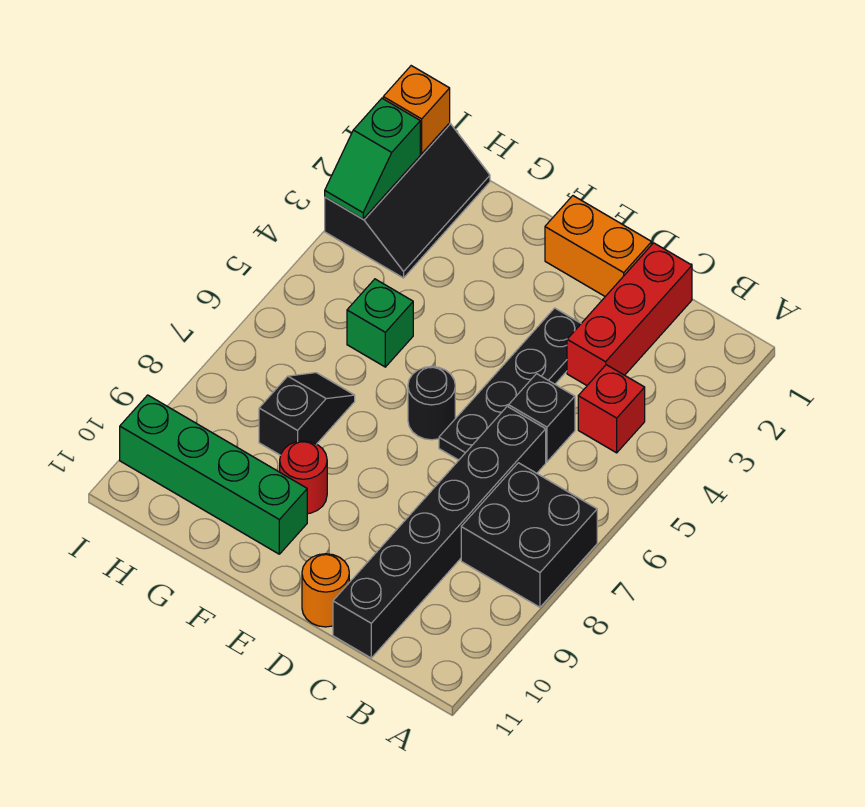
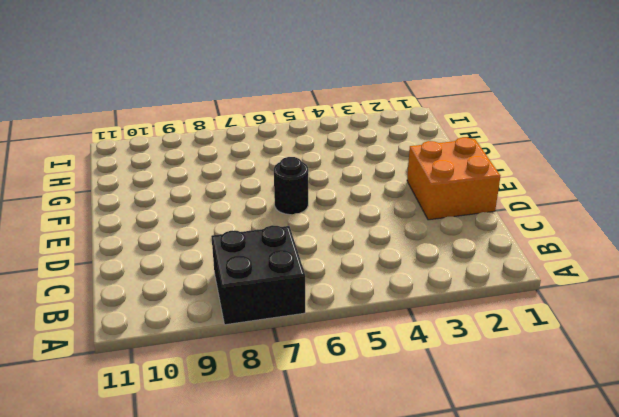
orange brick D1:E2 level 1 -> orange brick D1:E1 level 1
none -> red brick B4 level 1
none -> red brick C1:C3 level 1
none -> black brick C5 level 1

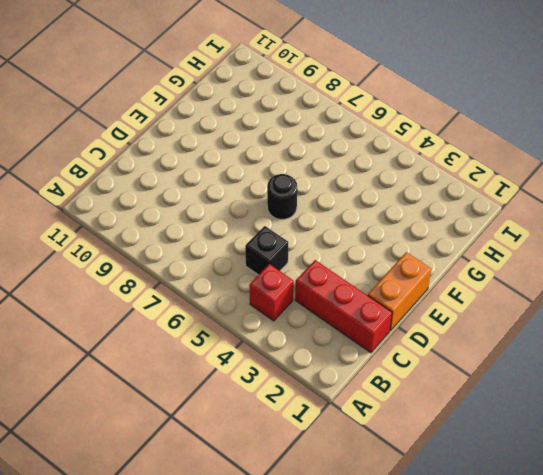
none -> black brick A7:B8 level 1
none -> black brick C6:C11 level 1
none -> black plate D3:D6 level 1

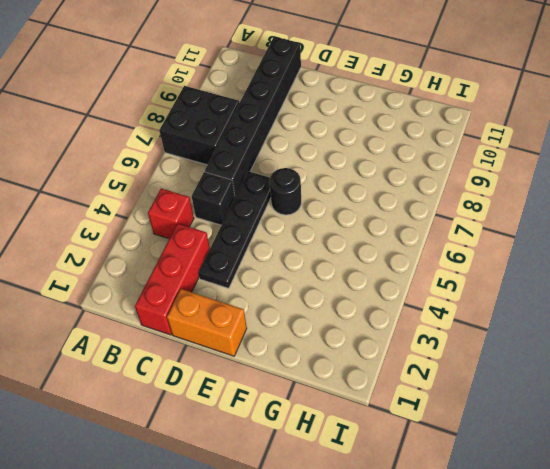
none -> orange round brick D11 level 1
none -> red round brick F9 level 1
none -> green brick F10:I10 level 1

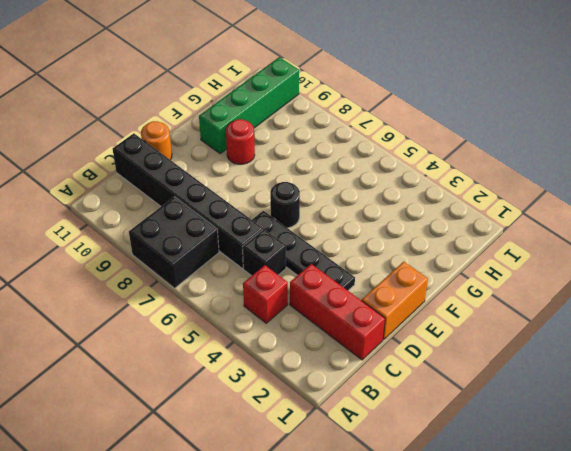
none -> green brick G5 level 1
none -> black slope G7:G8 level 1 top 8
none -> black slope H1:I3 level 1 top I

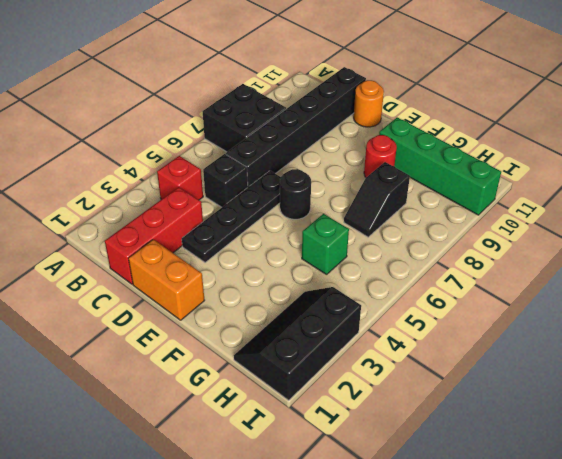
none -> orange brick I1 level 2
none -> green slope I2:I3 level 2 top 2

